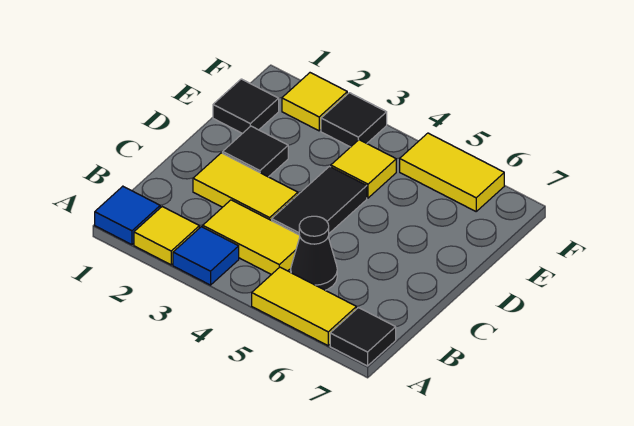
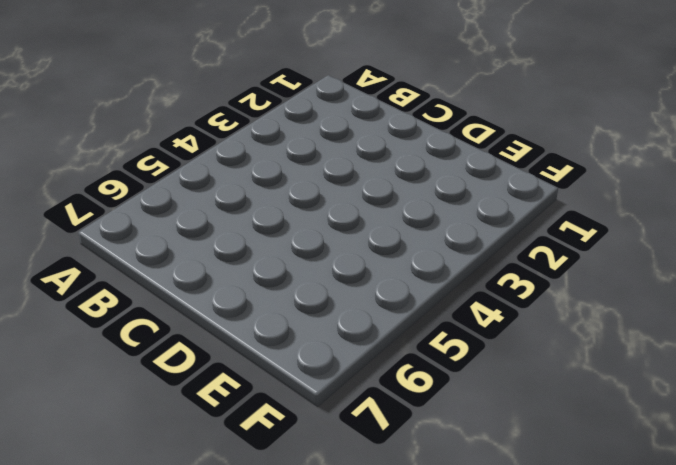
none -> blue tile A1 level 1
none -> yellow tile A2 level 1
none -> blue tile A3 level 1

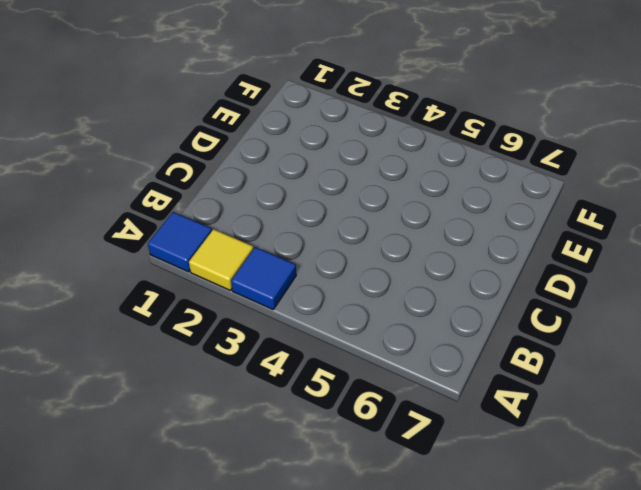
none -> yellow tile A5:A6 level 1
none -> black tile A7 level 1
none -> yellow tile B3:B4 level 1

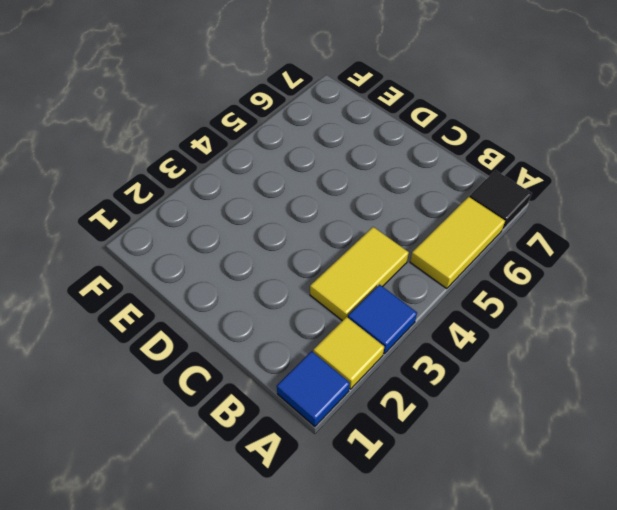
none -> black cone B5 level 1
none -> yellow tile C2:C3 level 1
none -> black tile C4:D4 level 1

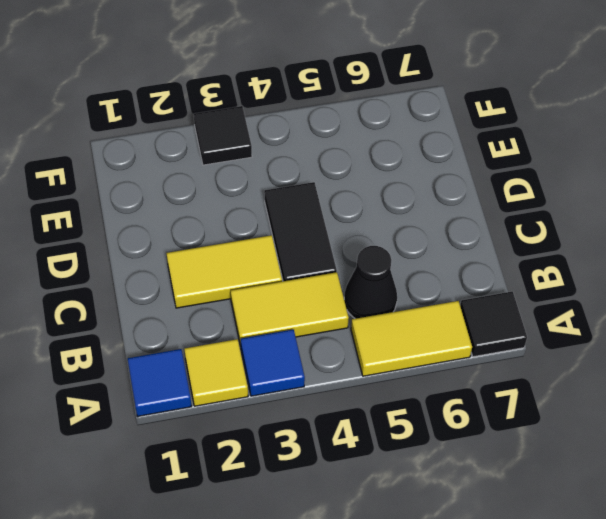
none -> black tile D2 level 1
none -> black tile E1 level 1
none -> yellow tile E4 level 1

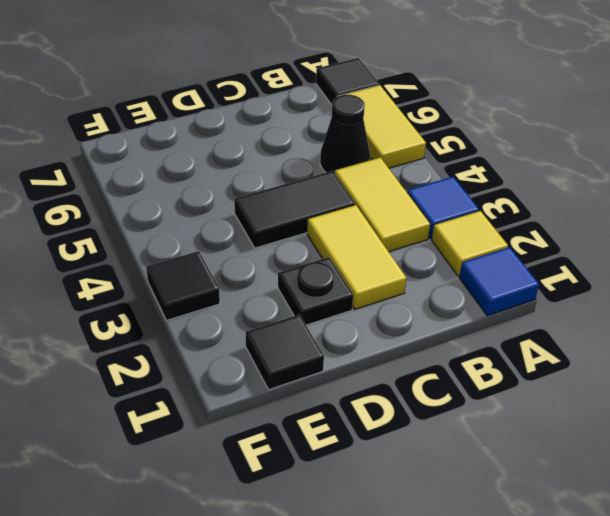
black plate D2 level 1 -> black tile D2 level 1
none -> yellow tile E4 level 1
none -> yellow tile F2 level 1
none -> yellow tile F5:F6 level 1

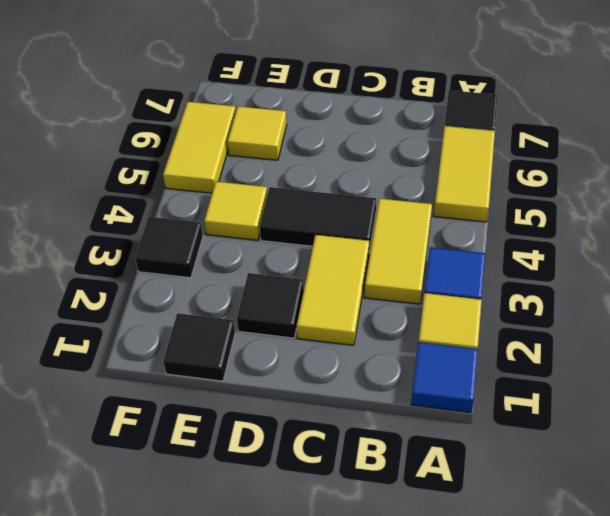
yellow tile E6 level 1 -> yellow tile F2 level 1
none -> black cone B5 level 1

